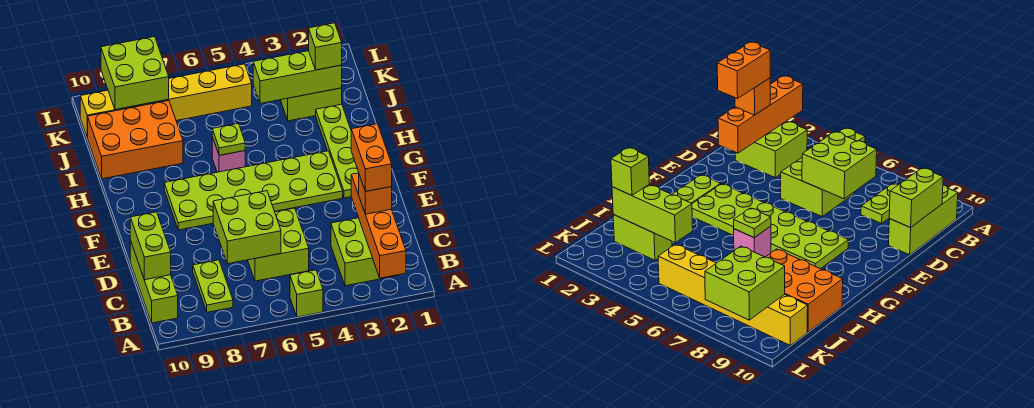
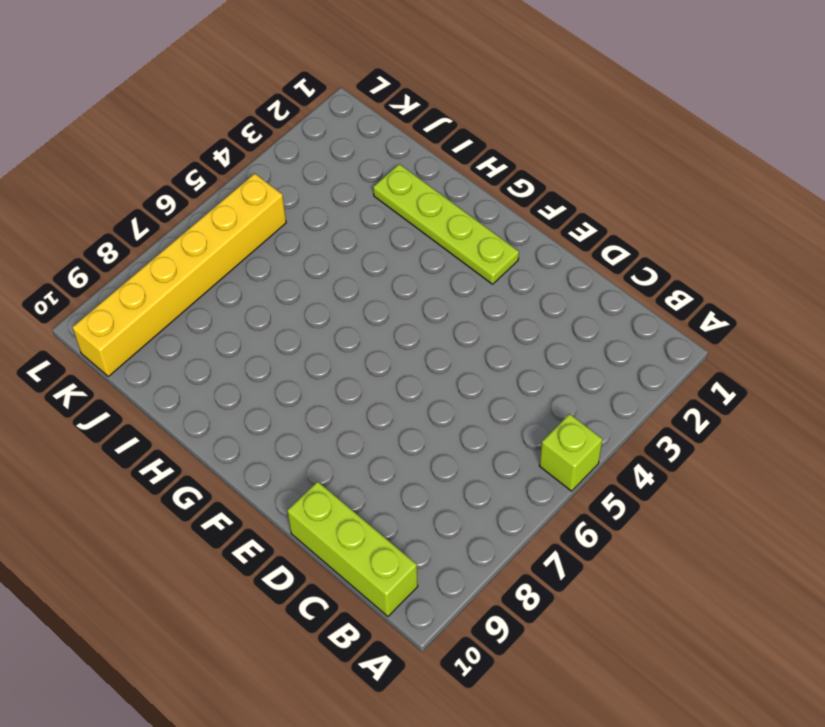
none -> lime brick B2:C3 level 1
none -> lime plate B8:C8 level 1
none -> lime brick C5:D6 level 1

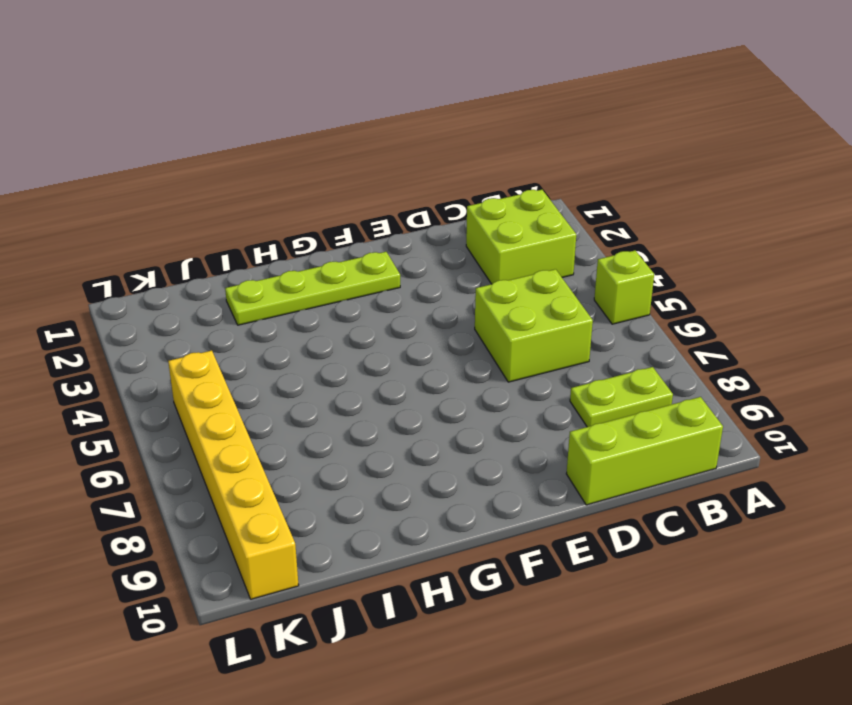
none -> lime plate F3:G8 level 1
none -> pink brick H6 level 1
none -> orange brick I8:J10 level 1

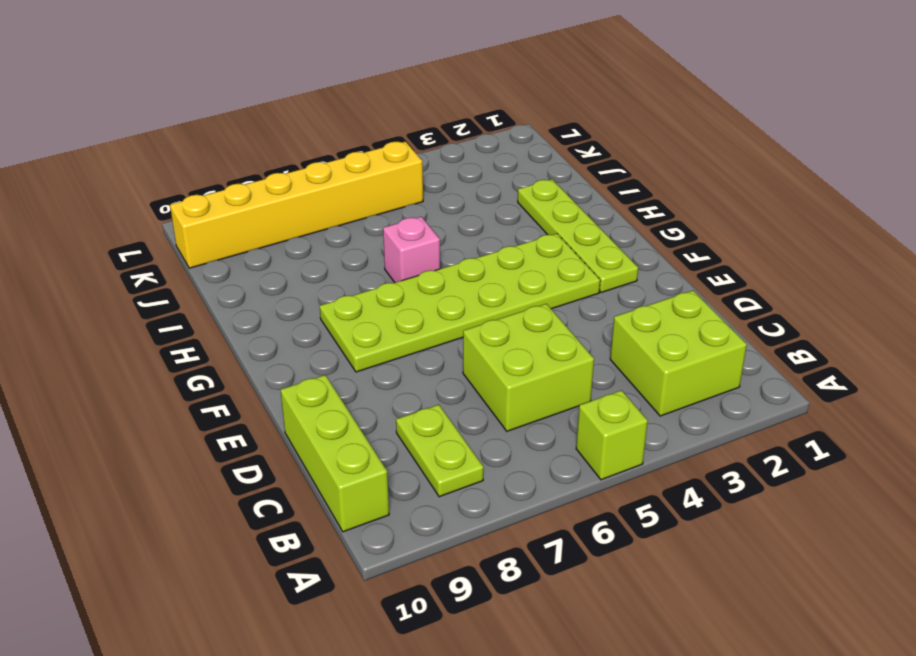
none -> orange brick I8:J10 level 1
none -> lime brick J2:J3 level 1
none -> orange brick A2:D2 level 2

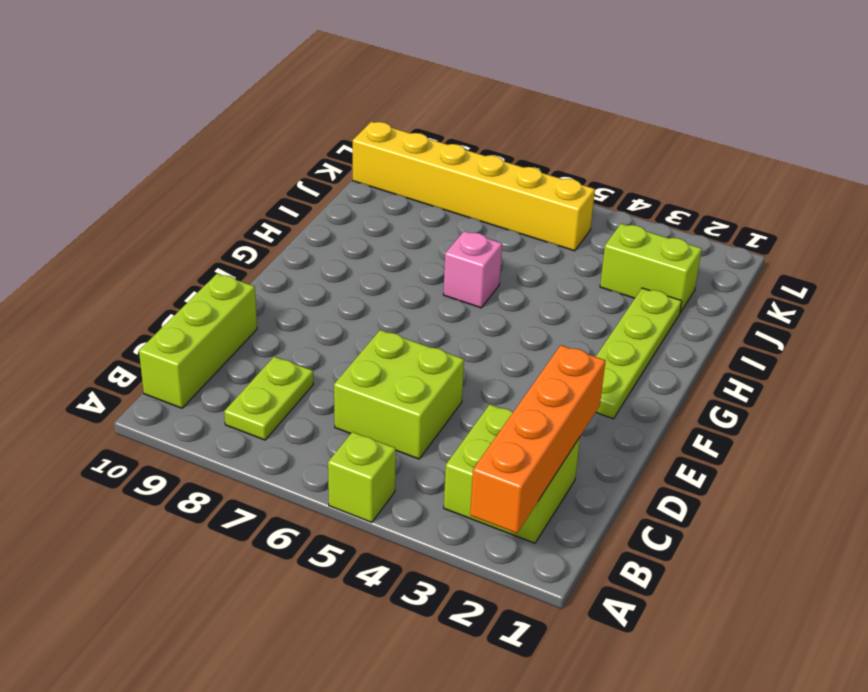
none -> lime plate F3:G8 level 1
none -> orange brick I8:J10 level 1
none -> lime brick C6:D7 level 2

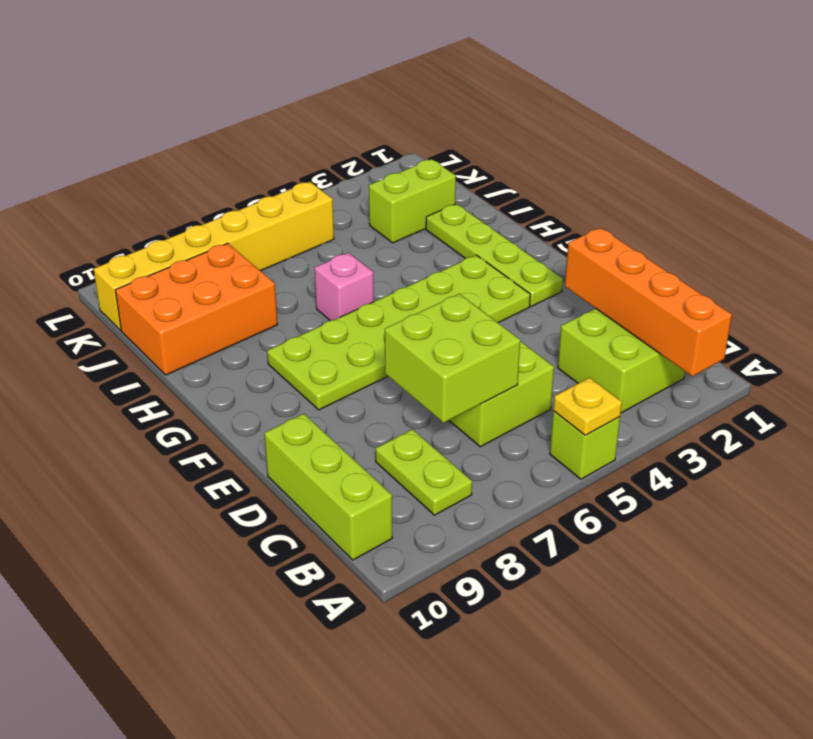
yellow plate A5 level 2 -> none
none -> lime brick C10:D10 level 2
none -> lime plate H6 level 2
none -> lime brick J2:J4 level 2

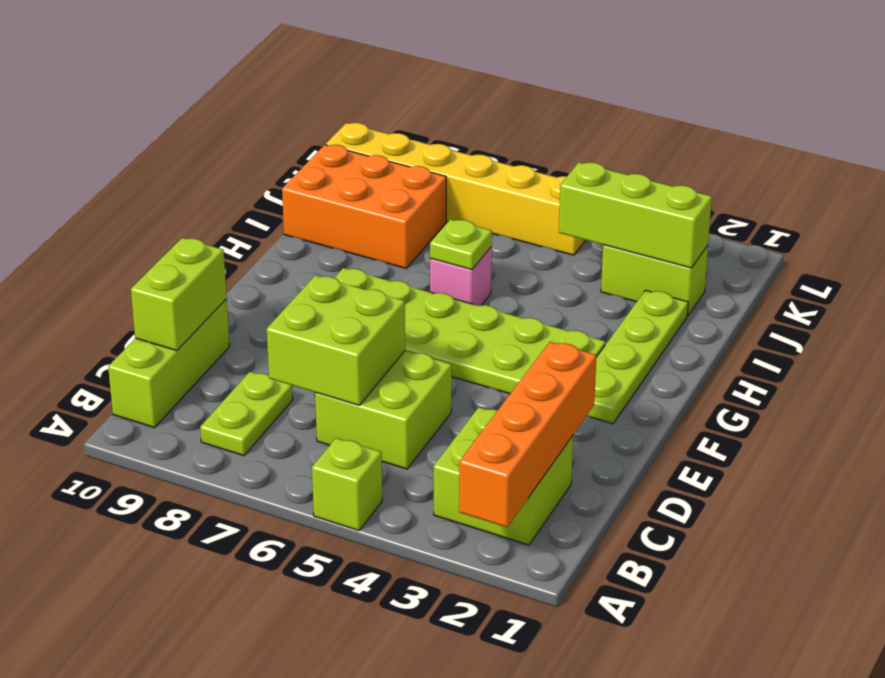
none -> lime brick K8:L9 level 2
none -> orange brick C2 level 3
none -> lime brick J2 level 3

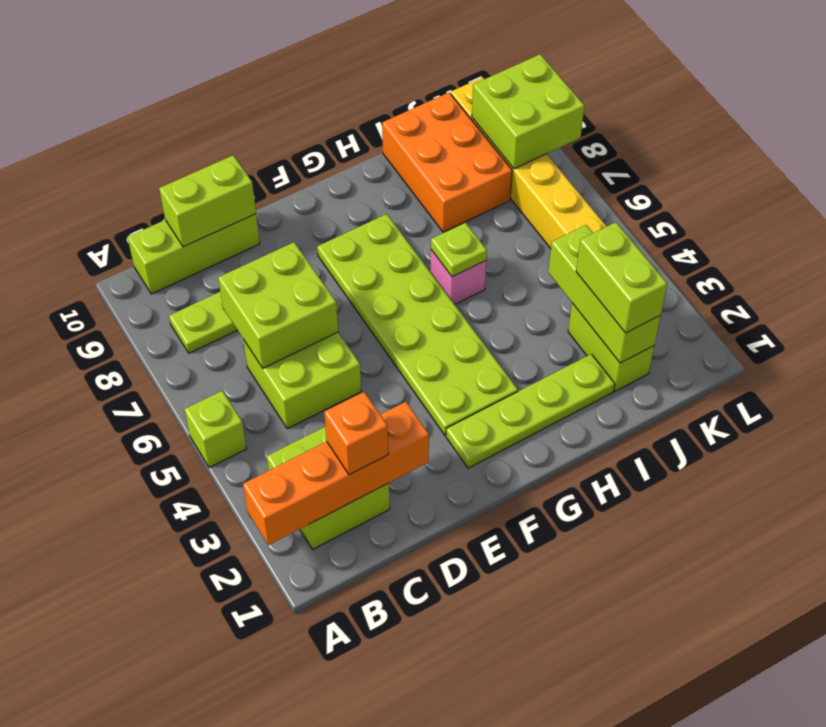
lime brick J2:J3 level 3 -> lime brick J2 level 3
none -> orange brick C2:D2 level 4

